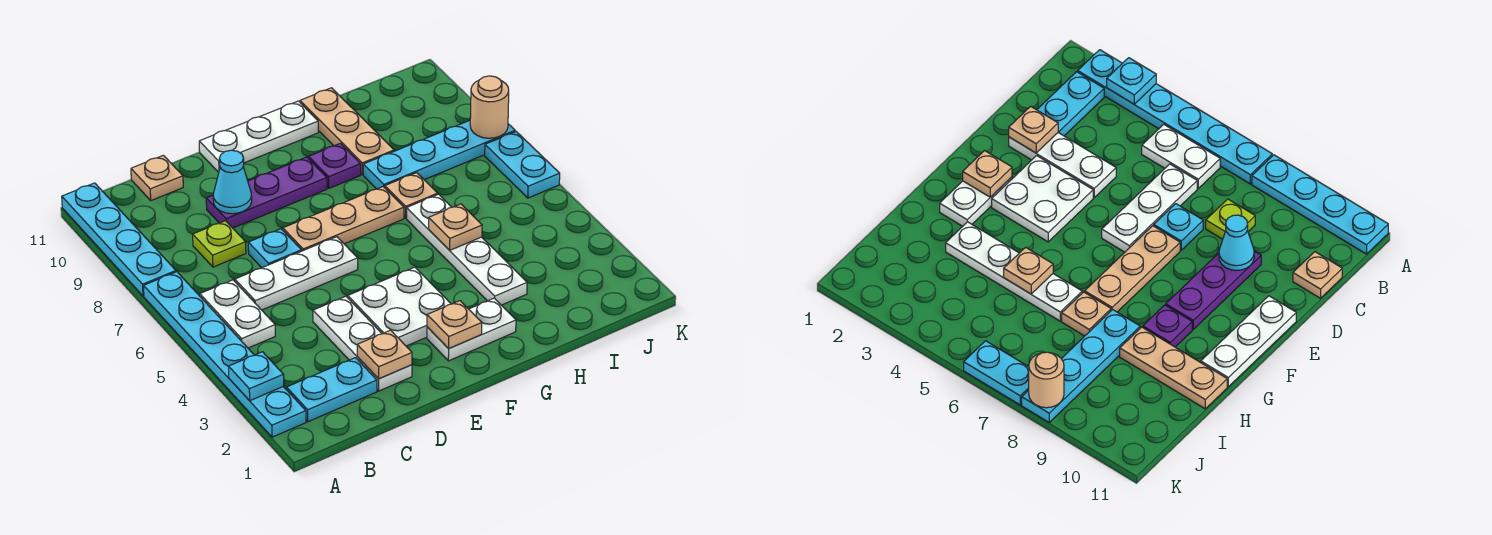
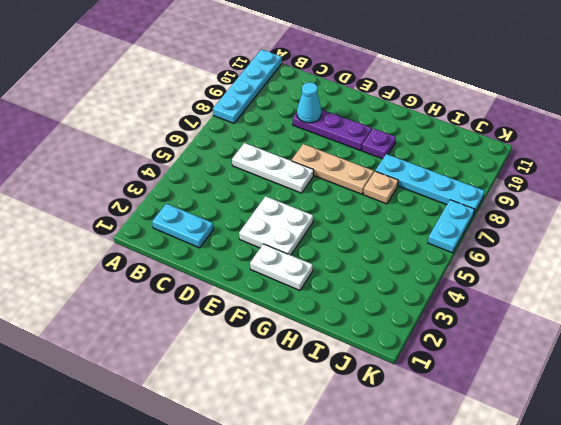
none -> cyan plate A2:A7 level 1
none -> white plate B5:B6 level 1
none -> lime plate C8 level 1

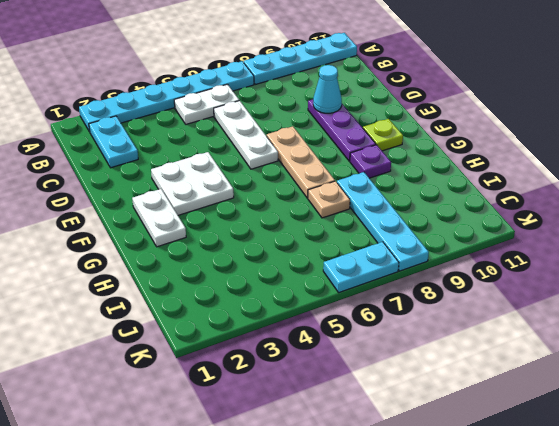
lime plate F10 level 1 -> lime plate C8 level 1
none -> tan plate C11 level 1
none -> white plate D2:D4 level 1
none -> cyan plate D7 level 1

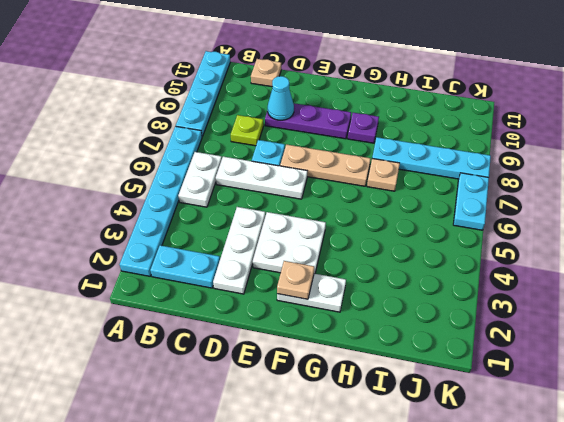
none -> white plate E11:G11 level 1
none -> white plate H3:H6 level 1
none -> tan plate H9:H11 level 1

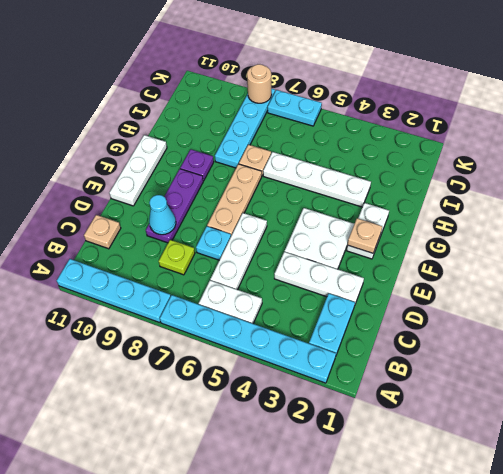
none -> tan plate H9:H11 level 1
none -> cyan plate A3 level 2
none -> tan plate D2 level 2

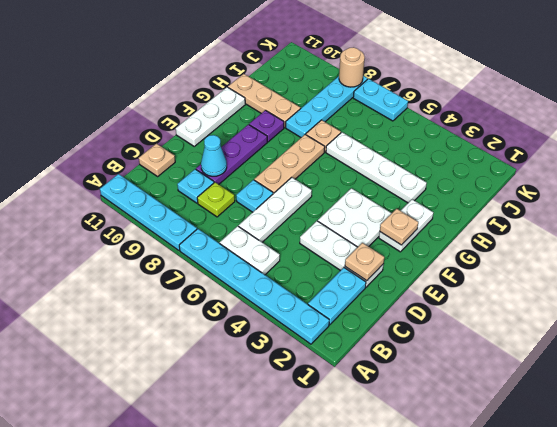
cyan plate C9 level 1 -> cyan plate A3 level 2
none -> tan plate H5 level 2

